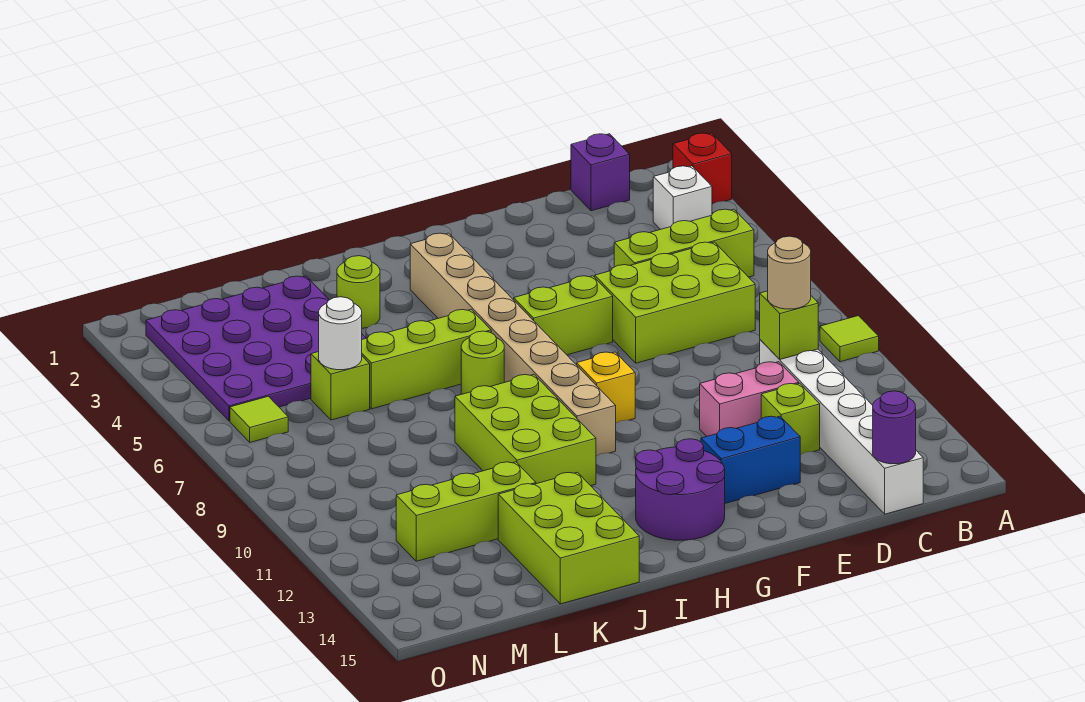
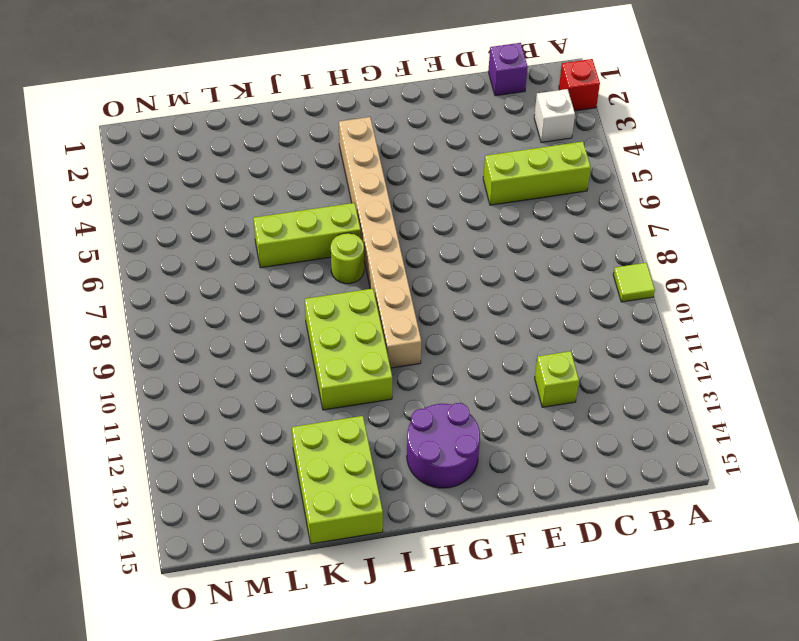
none -> lime brick C6:E7 level 1
none -> white brick C10:C15 level 1
none -> pink brick D11:E11 level 1

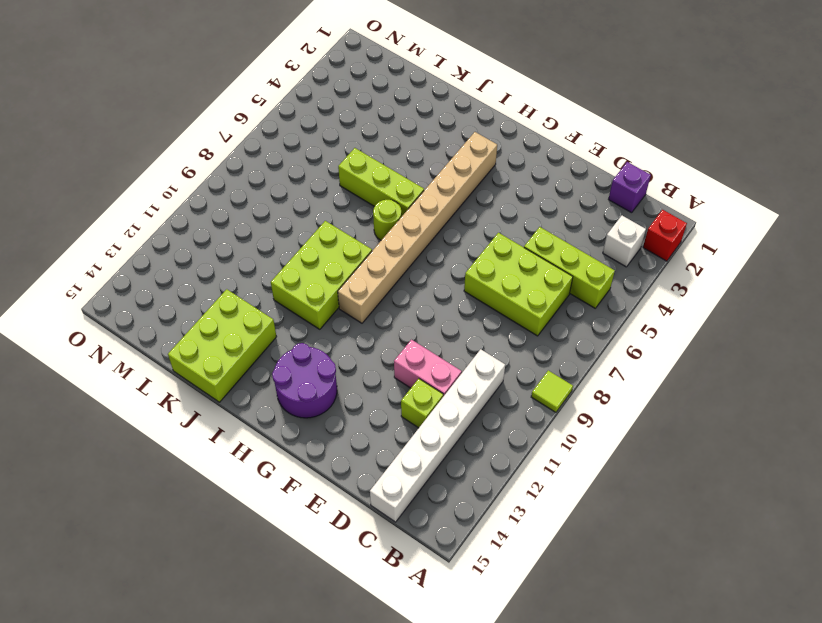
none -> blue brick E13:F13 level 1
none -> lime brick F6:G6 level 1
none -> yellow brick G9 level 1

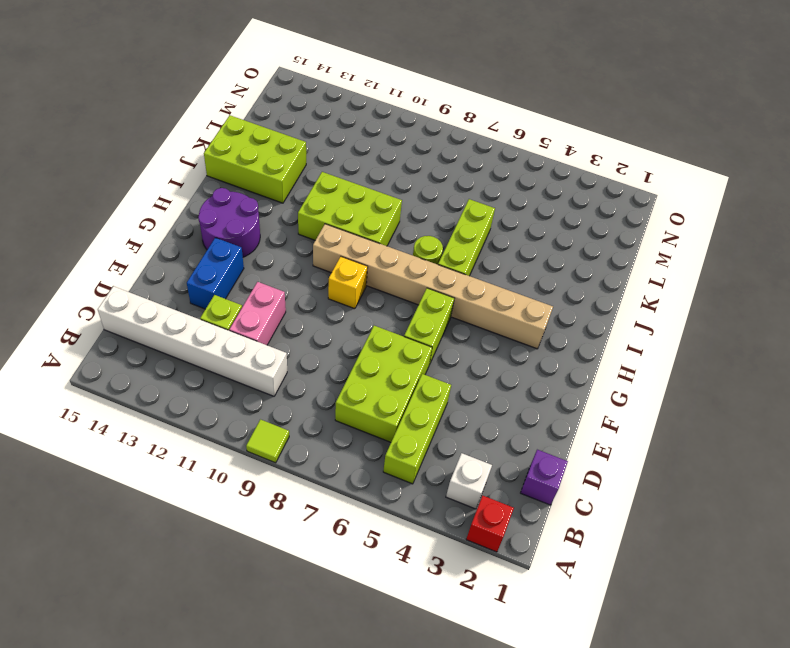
none -> lime round brick J3 level 1
none -> purple plate K2:N5 level 1
none -> lime brick K12:M12 level 1

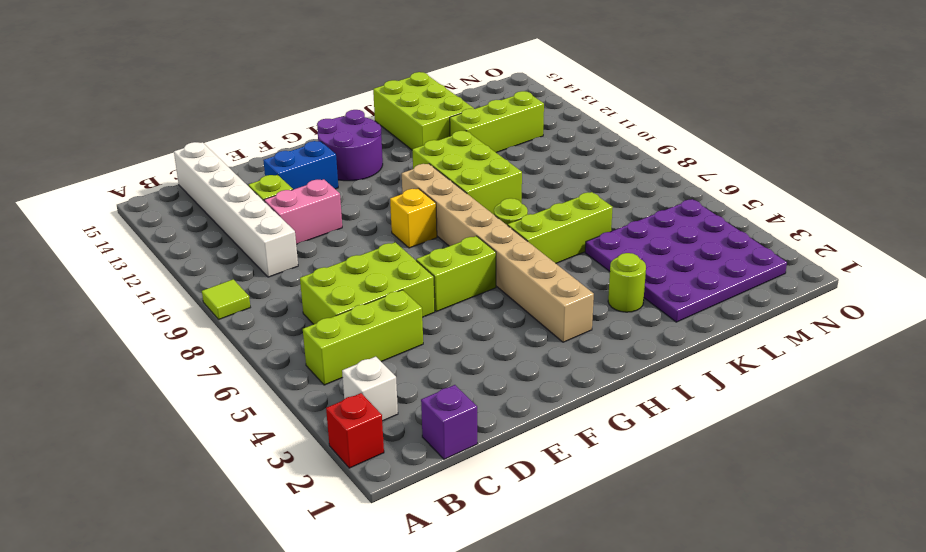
none -> lime brick L6 level 1
none -> lime tile N6 level 1
none -> lime brick C10 level 2

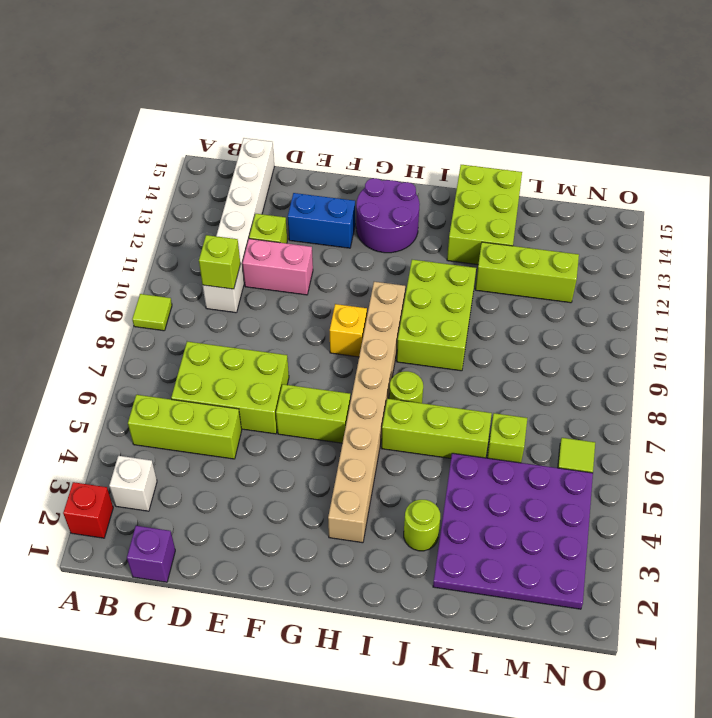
none -> purple round brick C15 level 2
none -> white round brick L6 level 2
none -> tan round brick C10 level 3

